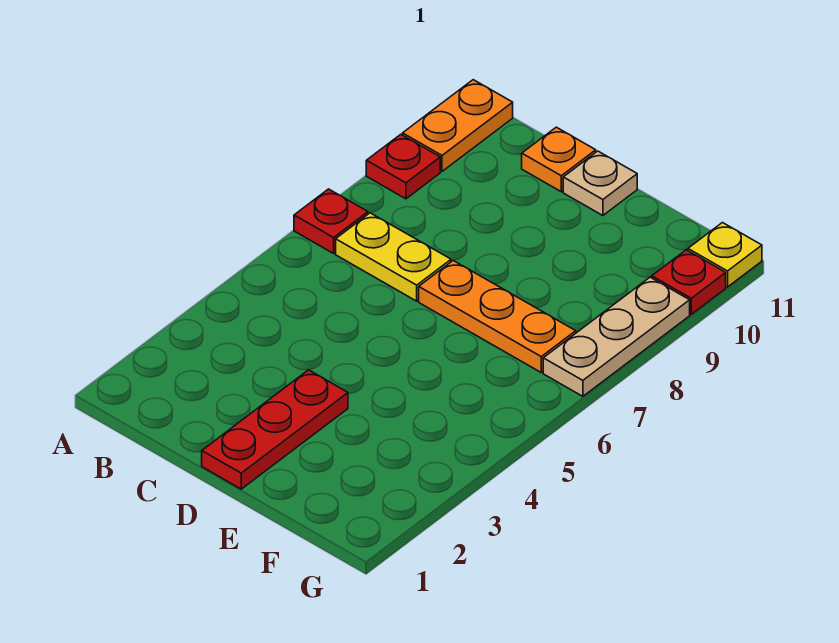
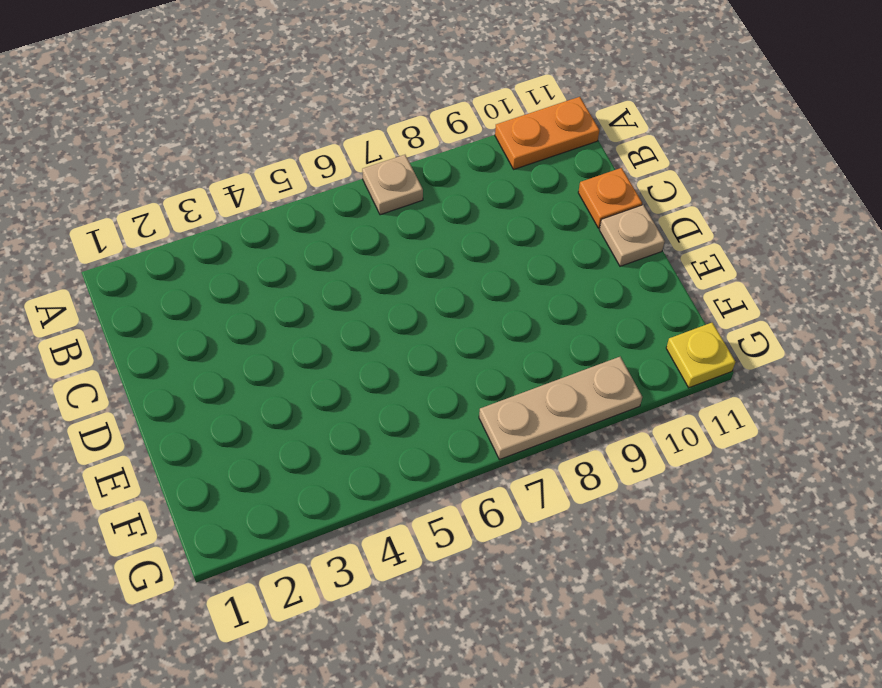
tan plate A7 level 1 -> red plate A7 level 1
none -> red plate A9 level 1
none -> yellow plate B7:C7 level 1

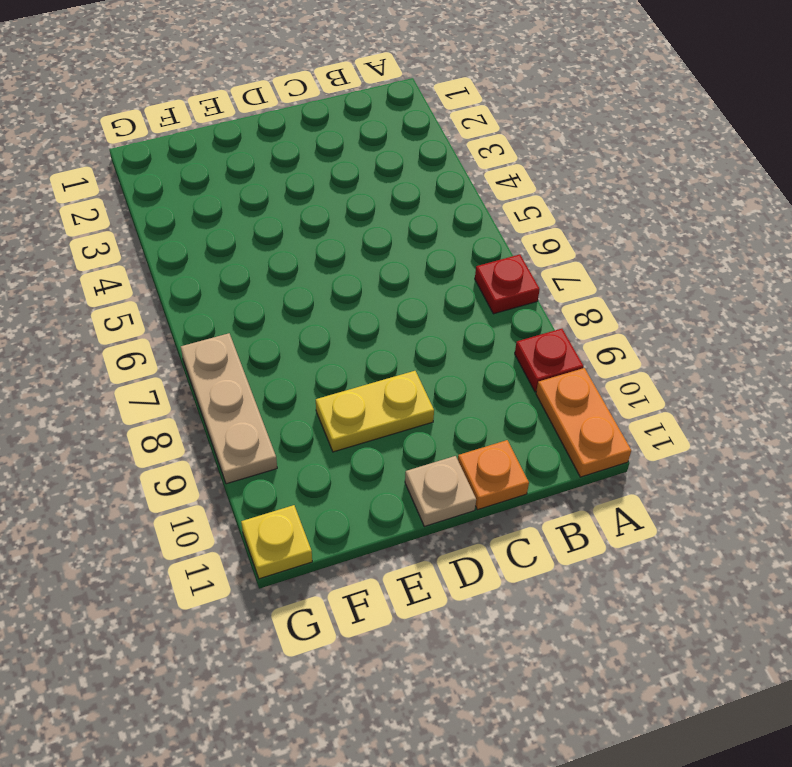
yellow plate D9:E9 level 1 -> yellow plate B7:C7 level 1
none -> red plate D1:D3 level 1
none -> orange plate D7:F7 level 1

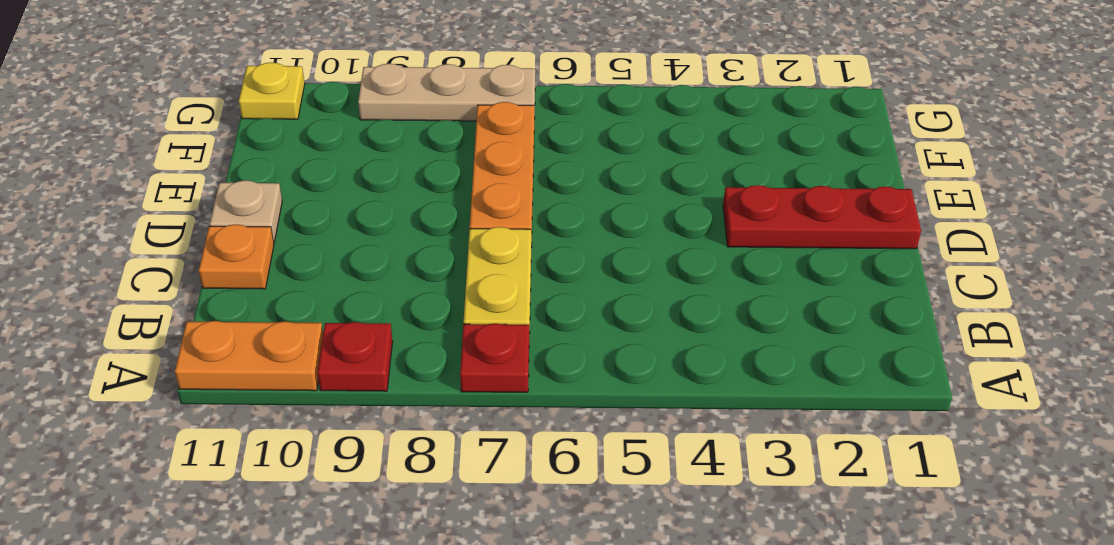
none -> red plate G10 level 1

